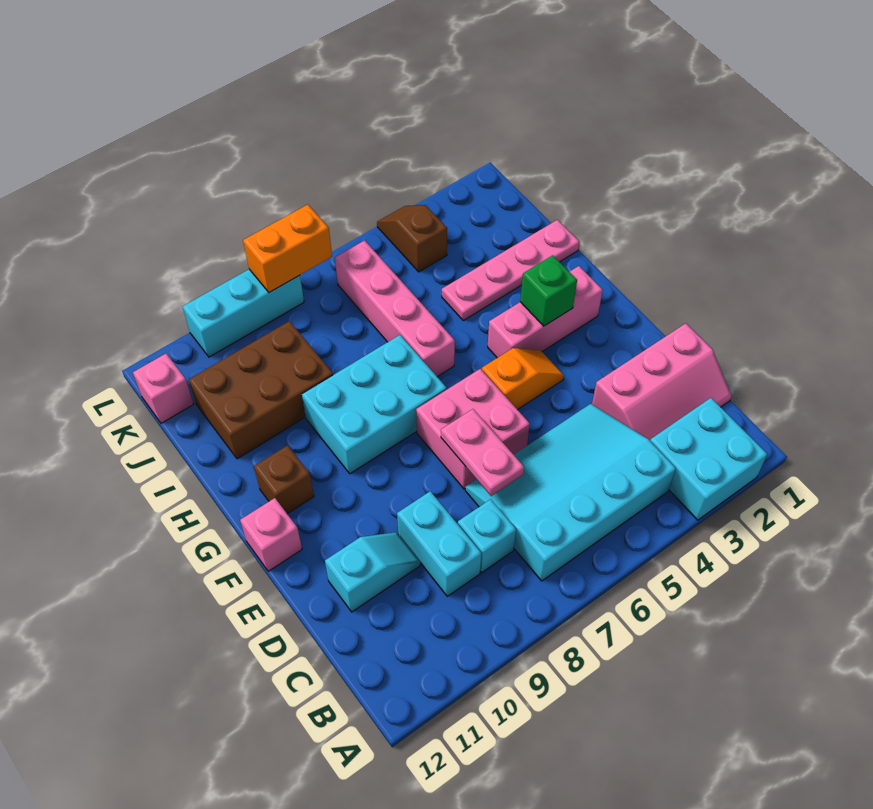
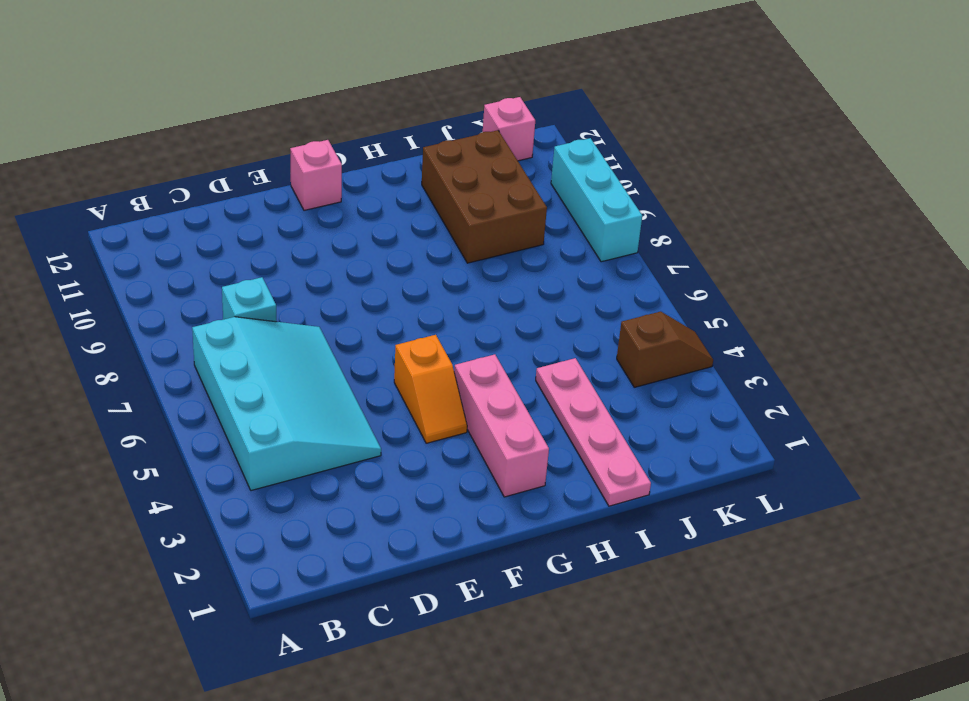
none -> cyan brick A2:B3 level 1
none -> pink slope C1:D3 level 1 top D
none -> cyan brick C9:D9 level 1

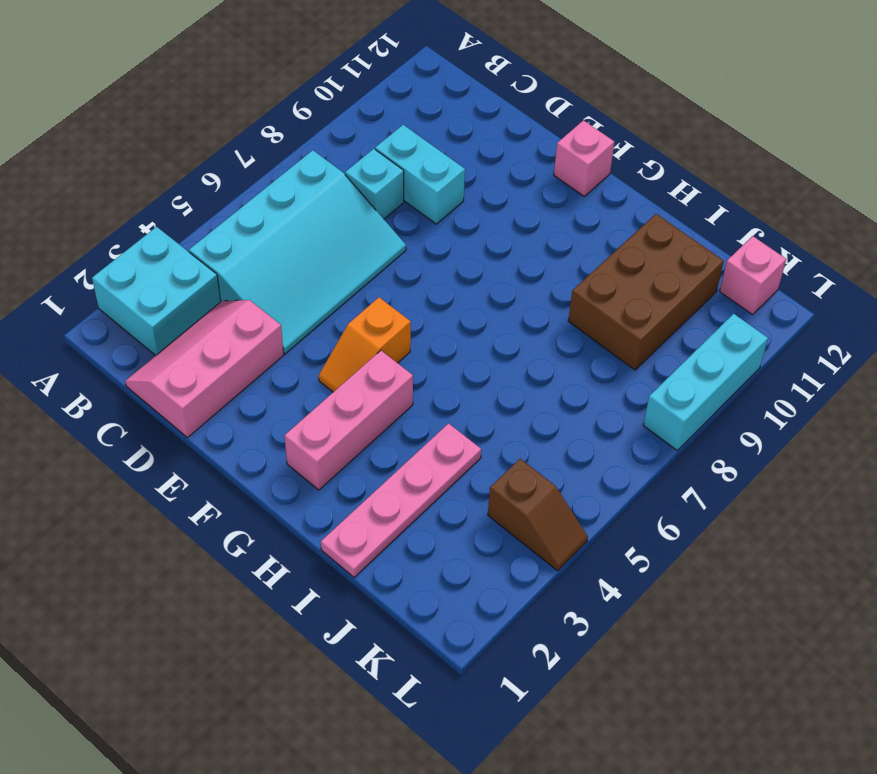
none -> cyan slope D10:D11 level 1 top 11
none -> pink brick E6:F7 level 1
none -> cyan brick G7:H9 level 1

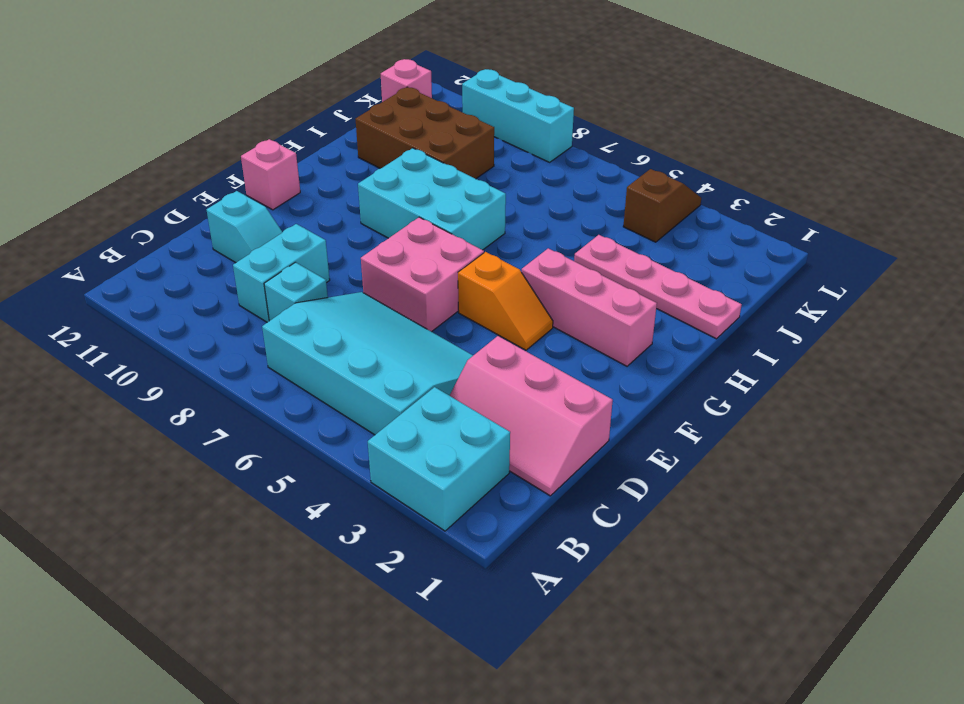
none -> brown brick G11 level 1
none -> pink brick H6:K6 level 1
none -> pink plate D7:E7 level 2

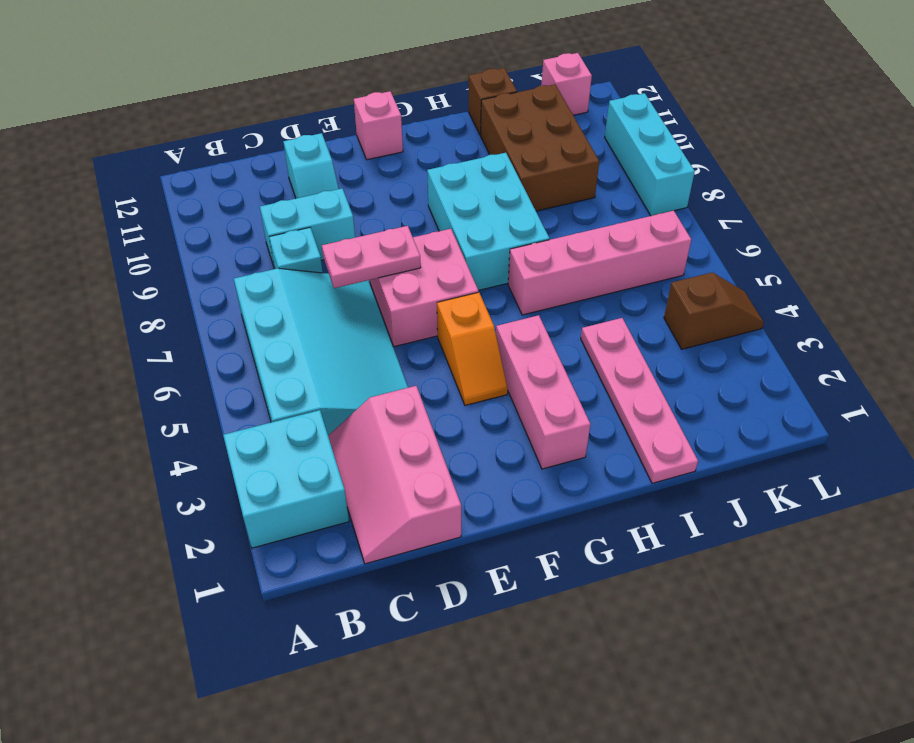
brown brick I12 level 1 -> brown brick G11 level 1
none -> green brick G3 level 2
none -> orange brick L7:L8 level 2

